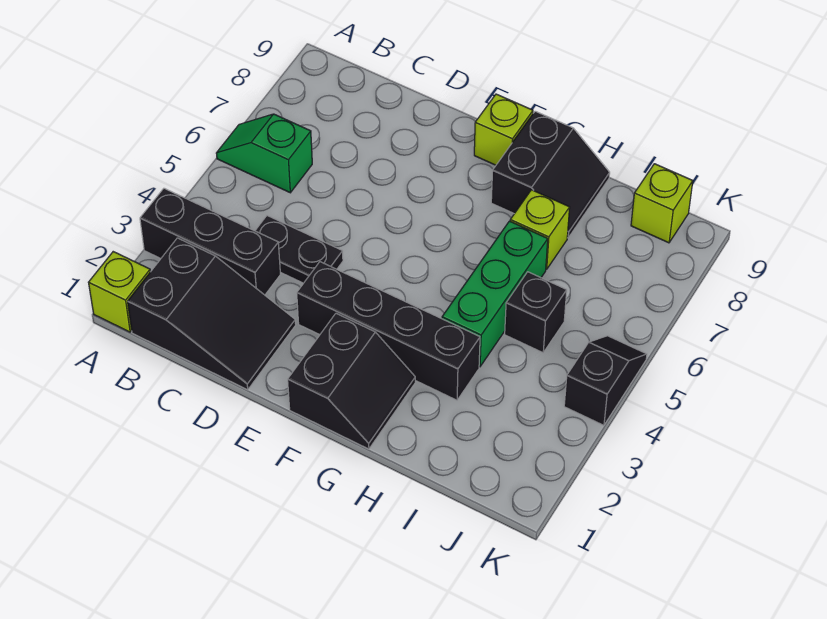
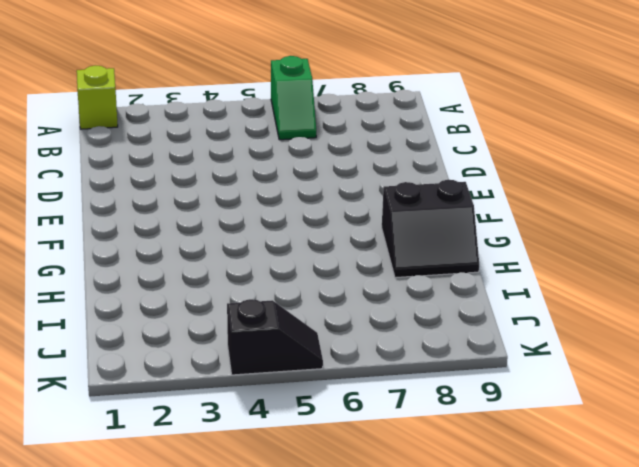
green slope A6:B6 level 1 top A -> green slope A6:B6 level 1 top B
none -> black brick A3:C3 level 1
none -> black slope B1:D2 level 1 top B
none -> black plate C4:D4 level 1

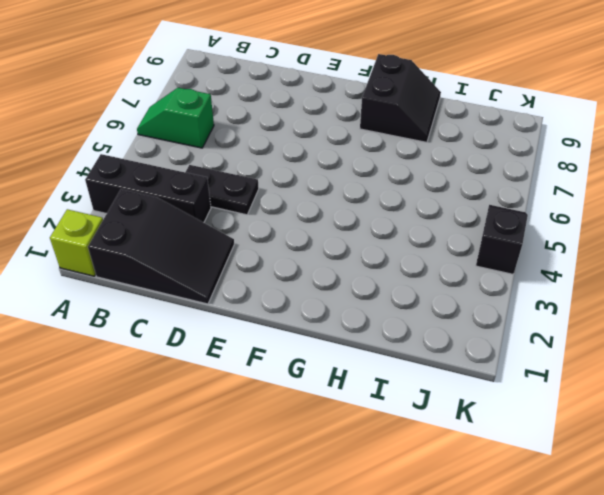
none -> black brick E3:H3 level 1
none -> black slope F1:G2 level 1 top F
none -> lime brick F9 level 1

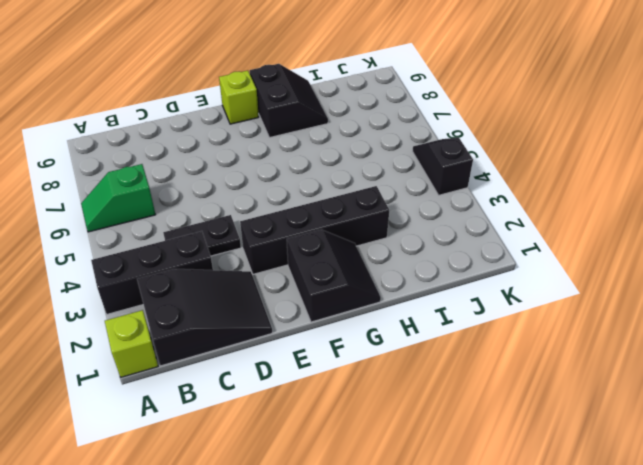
none -> green brick H4:H6 level 1
none -> lime brick H7 level 1
none -> black brick I5 level 1

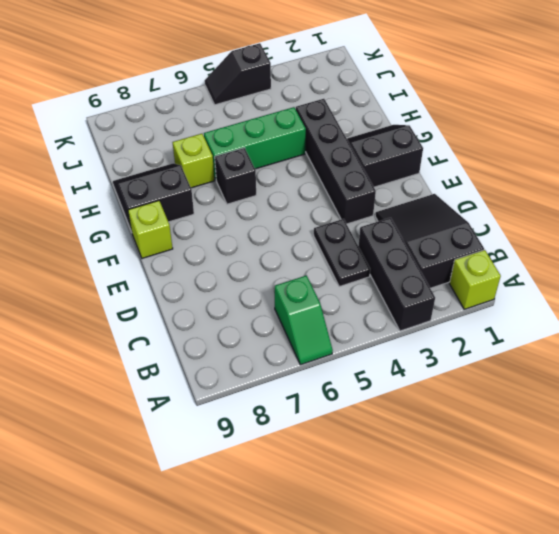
black brick G6 level 1 -> black brick I5 level 1
none -> lime brick J9 level 1

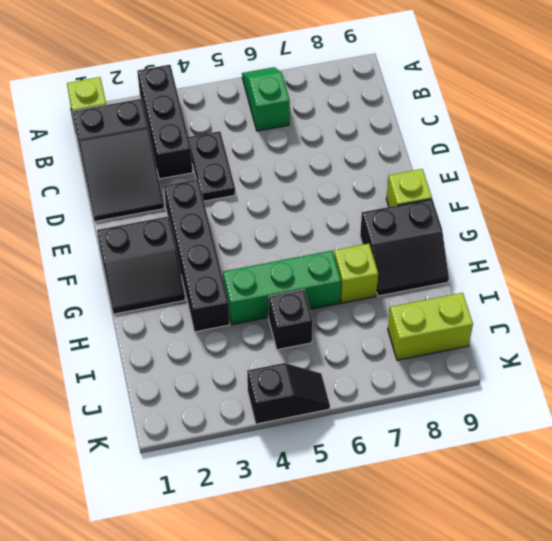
lime brick J8:J9 level 1 -> lime brick J9 level 1

